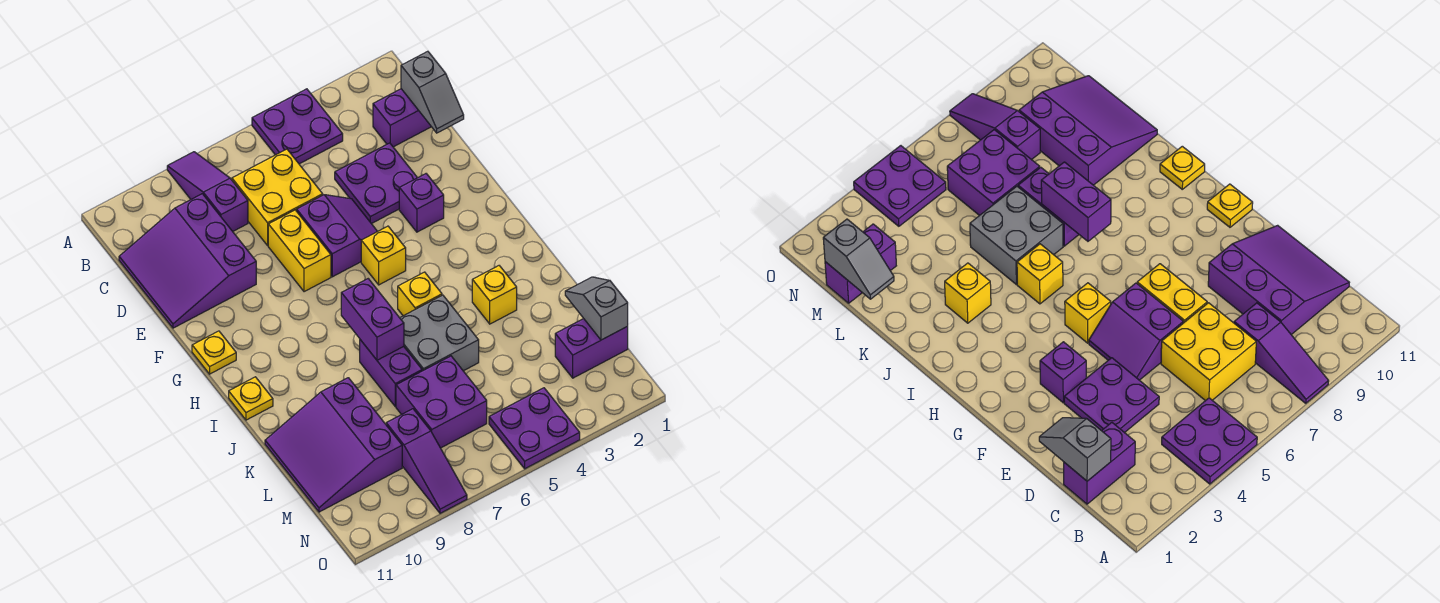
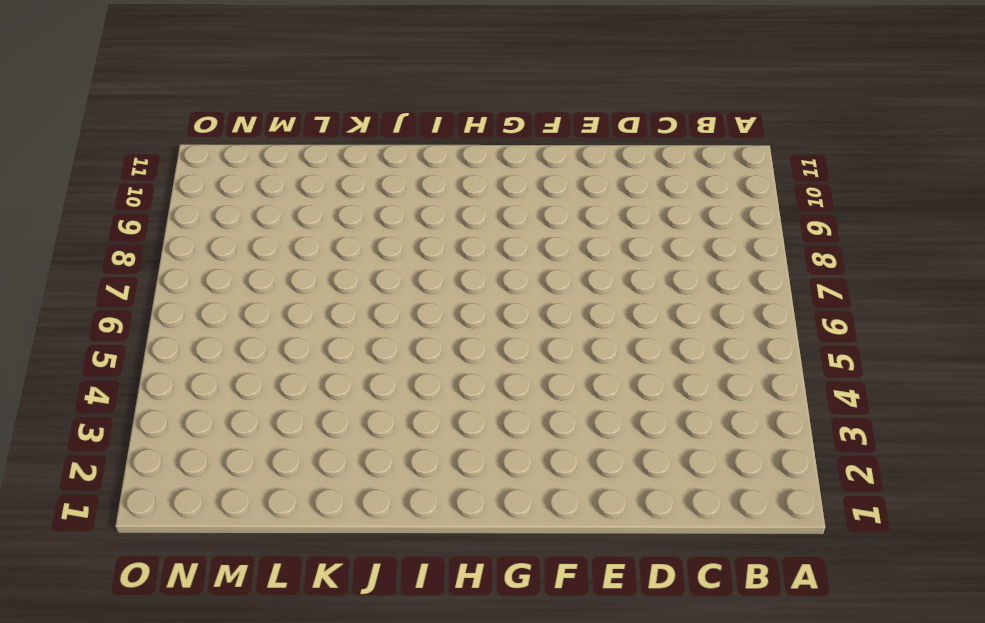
none -> purple plate A4:B5 level 1
none -> purple slope A8:C8 level 1 top C
none -> purple brick C1:C2 level 1

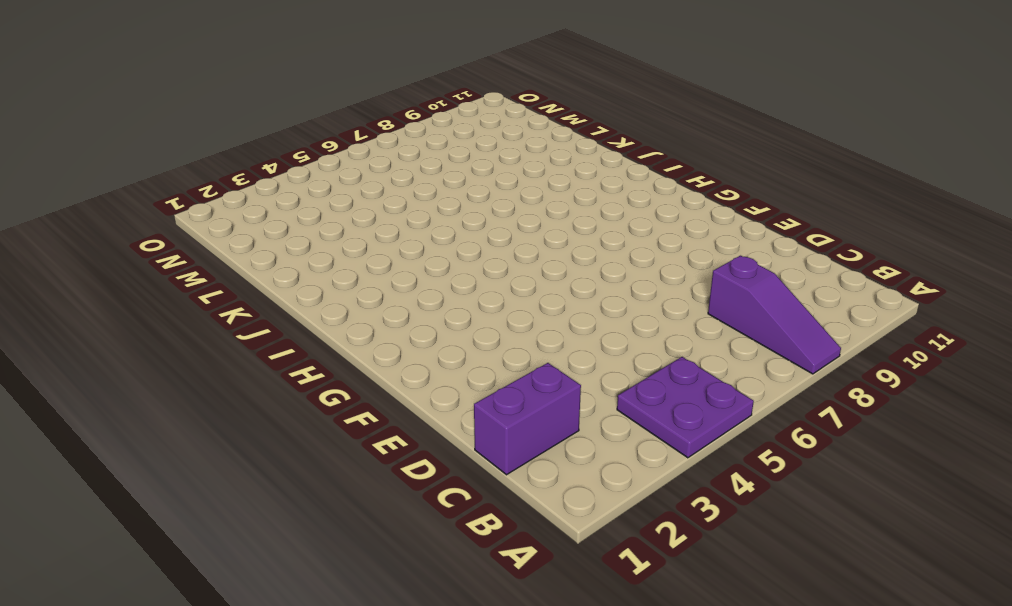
none -> yellow brick C6:D7 level 1
none -> purple slope C9:E11 level 1 top 9
none -> purple plate D3:E4 level 1

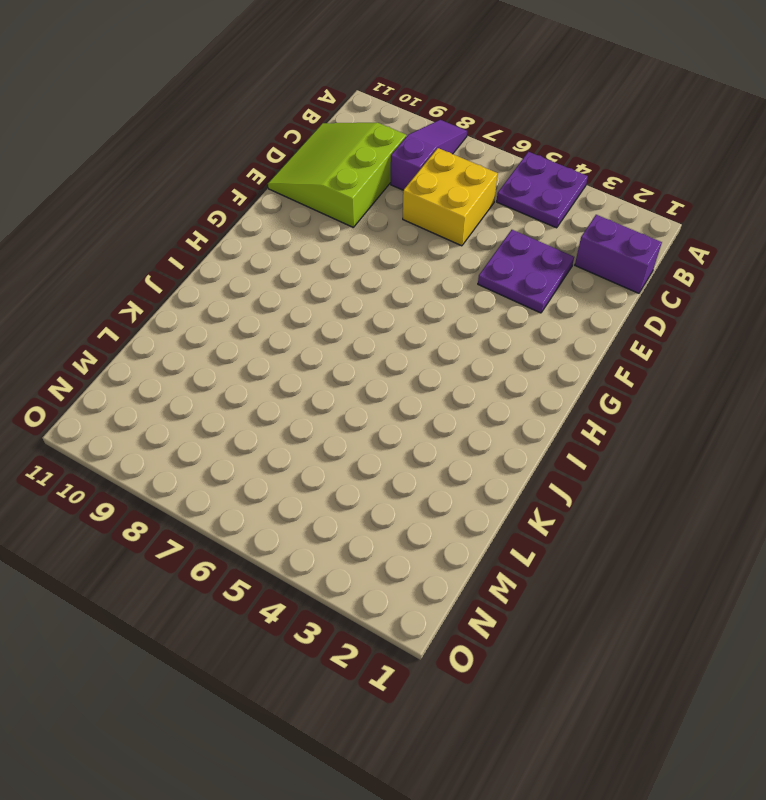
lime slope C9:E11 level 1 top 9 -> purple slope C9:E11 level 1 top 9
none -> purple slope E5:F6 level 1 top 6
none -> yellow brick E7:F7 level 1
none -> purple brick F3 level 1

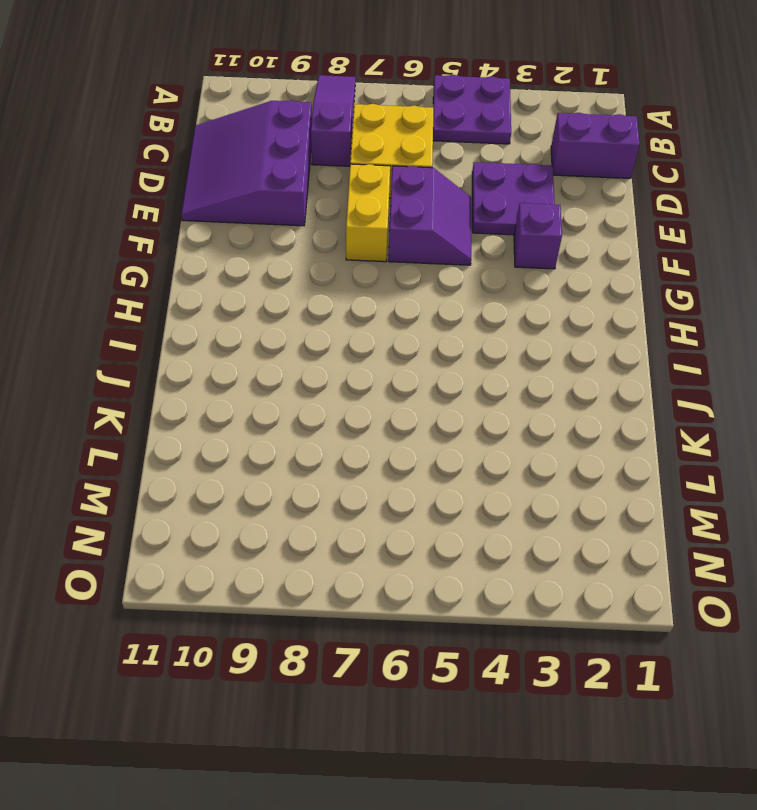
none -> yellow brick G5 level 1
none -> yellow plate G11 level 1
none -> yellow brick I5 level 1

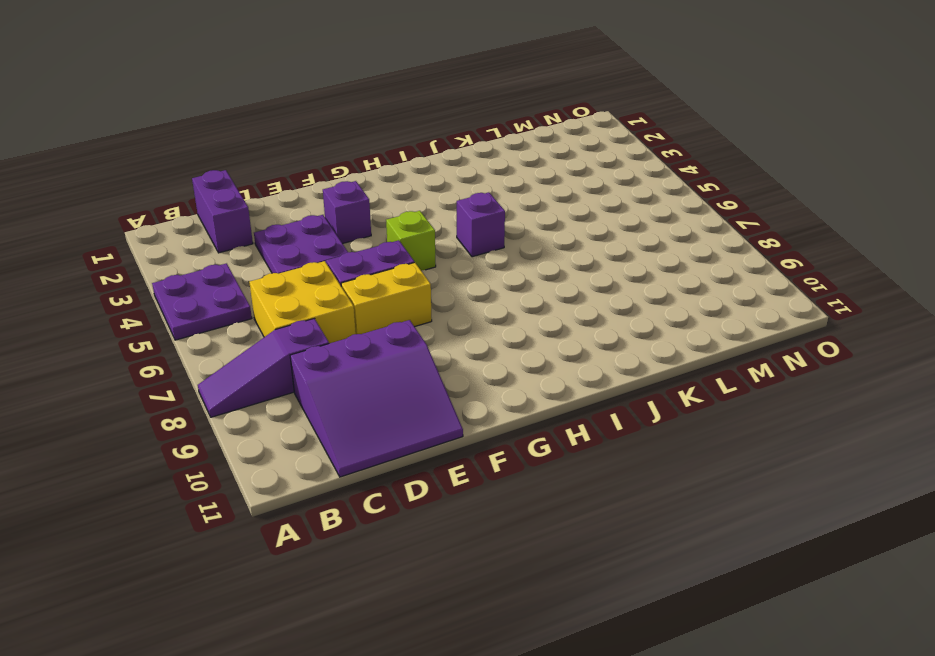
lime brick G5 level 1 -> yellow brick G5 level 1
purple brick I5 level 1 -> yellow brick I5 level 1
none -> yellow plate G11 level 1
none -> yellow plate I11 level 1
none -> yellow brick J3 level 1

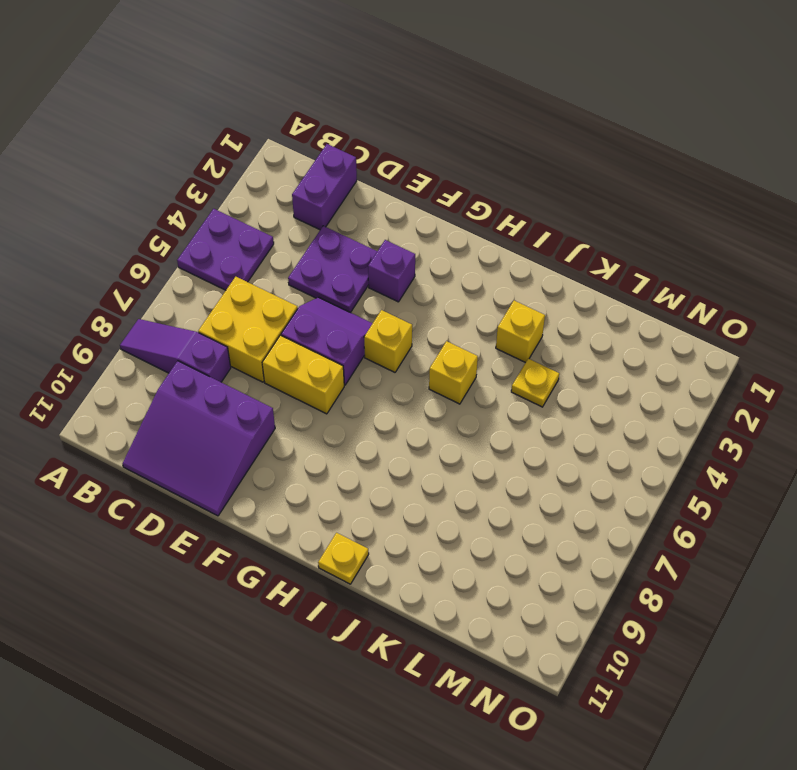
yellow plate K4 level 1 -> yellow plate G11 level 1
none -> grey brick J5:K6 level 1
none -> purple brick J7:K7 level 1
none -> purple slope K9:M11 level 1 top 9

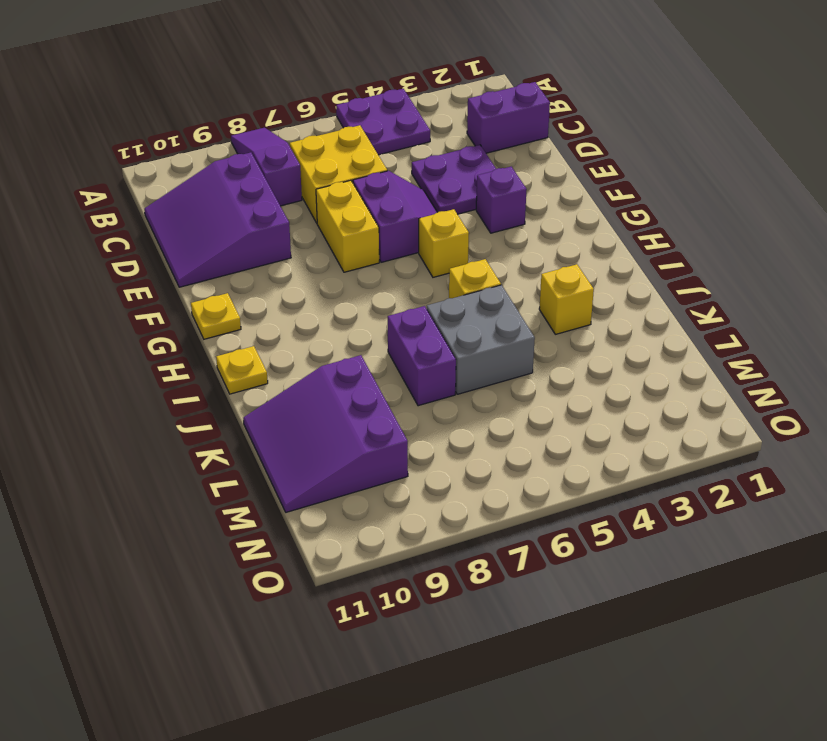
none -> purple brick L6:M7 level 1
none -> purple brick M1:M2 level 1
none -> purple slope M8:O8 level 1 top M

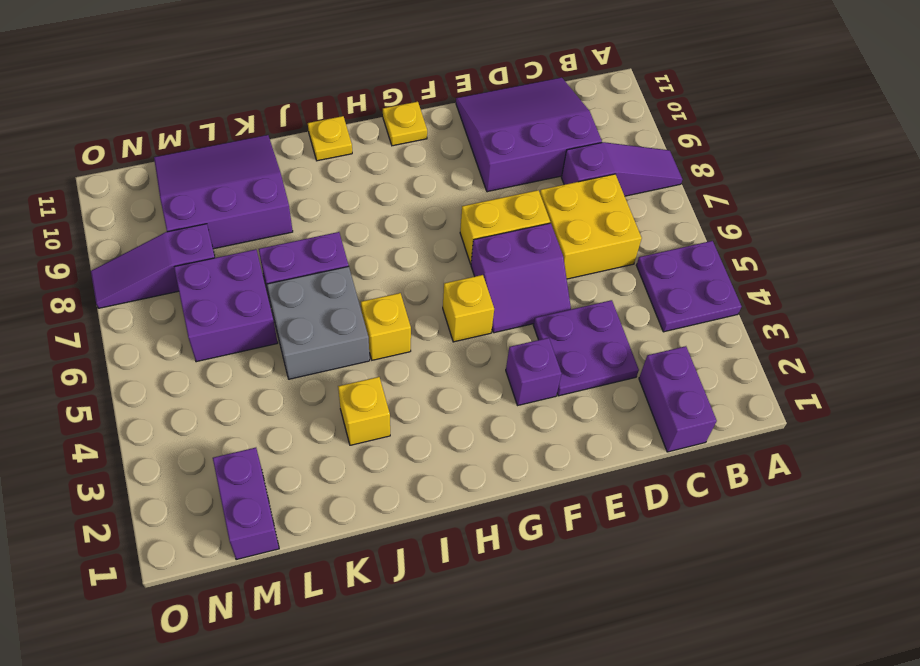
none -> purple plate N4:O5 level 1
none -> grey slope C1:D1 level 2 top C
none -> purple brick I7:J7 level 2

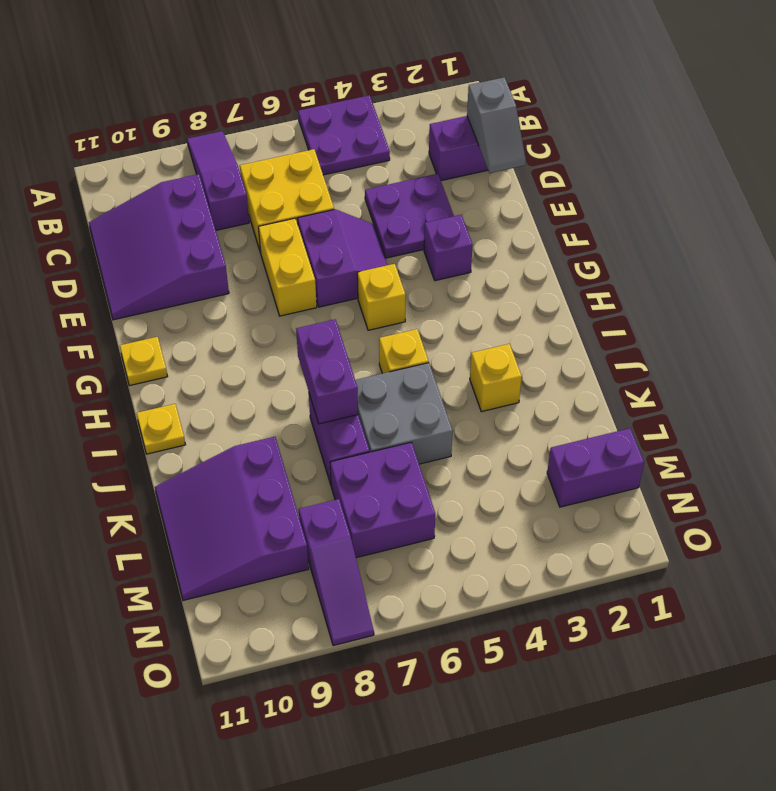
none -> purple plate N4:O5 level 1
none -> grey slope L1:M1 level 2 top M

